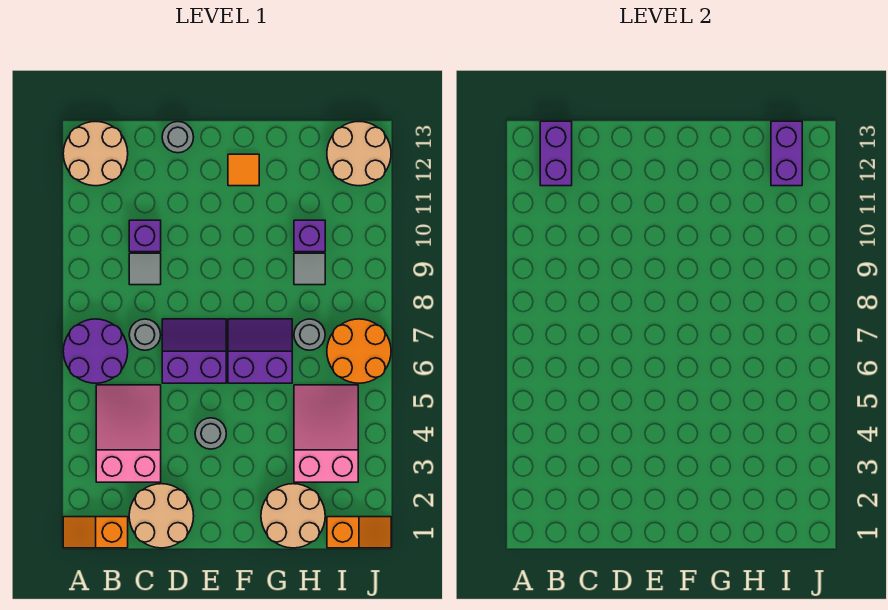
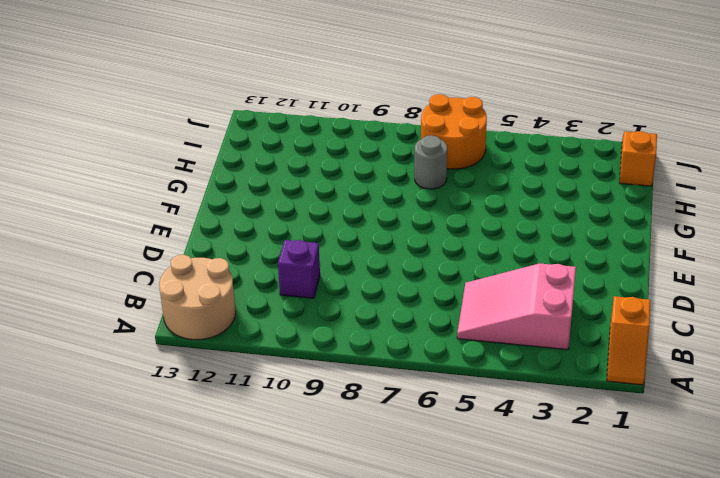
none -> purple round brick A6:B7 level 1
none -> tan round brick C1:D2 level 1
none -> grey round brick C7 level 1

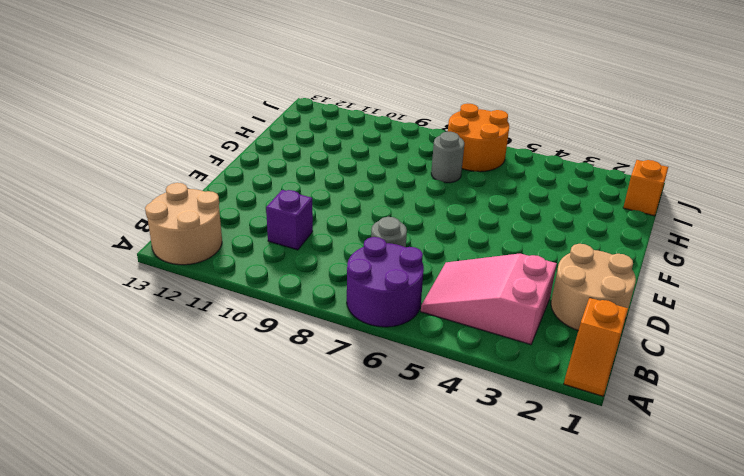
none -> grey tile C9 level 1
none -> purple slope D6:E7 level 1 top 6
none -> grey round brick D13 level 1

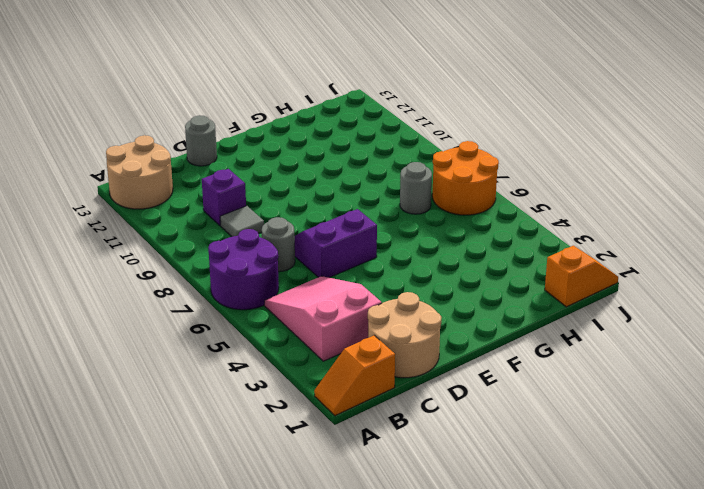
none -> grey round brick E4 level 1
none -> purple slope F6:G7 level 1 top 6
none -> orange tile F12 level 1

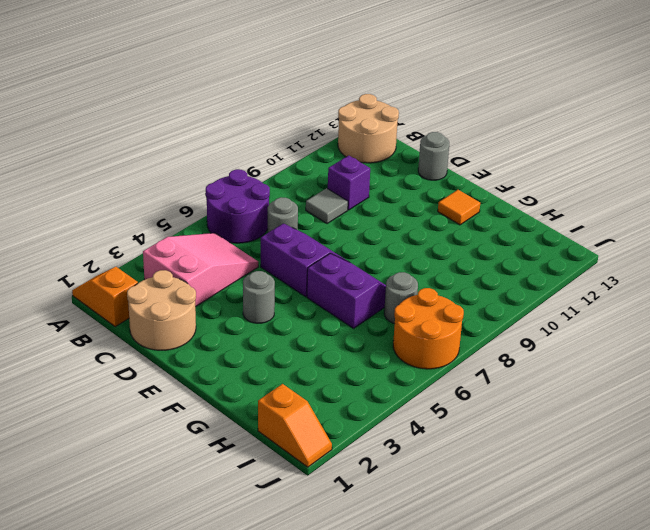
none -> tan round brick G1:H2 level 1
none -> pink slope H3:I5 level 1 top 3
none -> grey tile H9 level 1

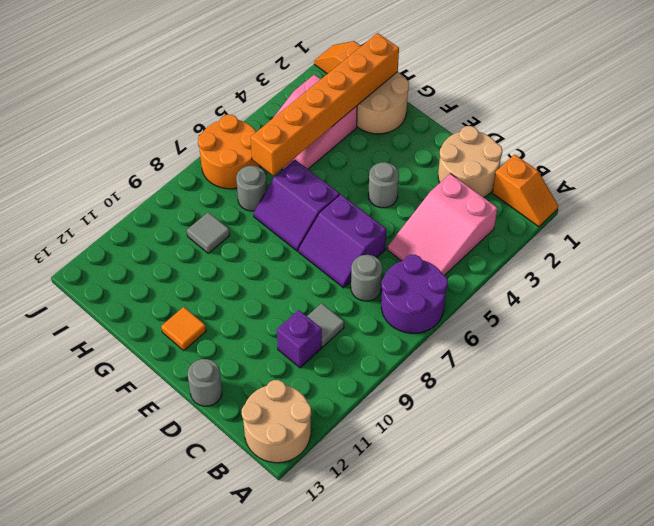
orange brick H1:H6 level 2 -> none
none -> purple brick H10 level 1
none -> tan round brick I12:J13 level 1
none -> purple brick B12:B13 level 2

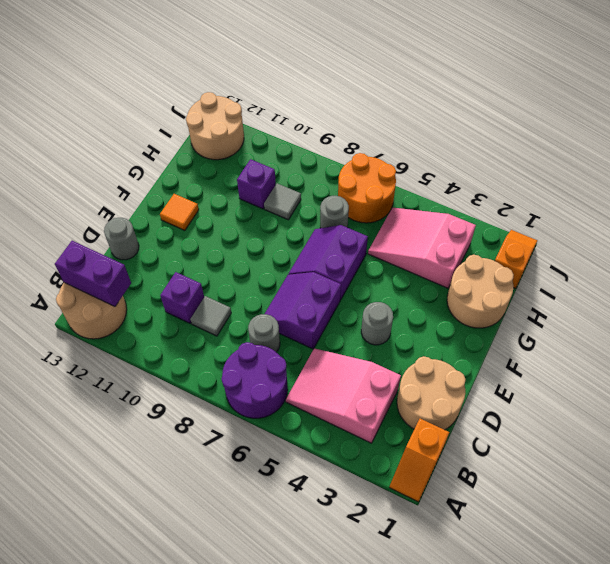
none -> purple brick I12:I13 level 2

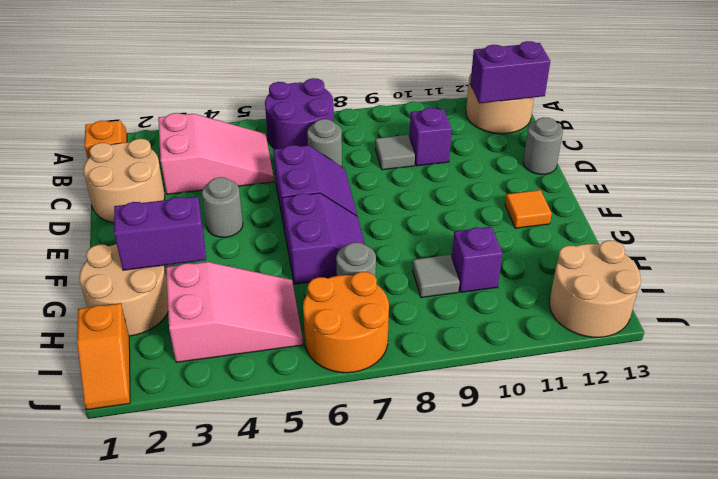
purple brick G2:G3 level 2 -> purple brick I12:I13 level 2

